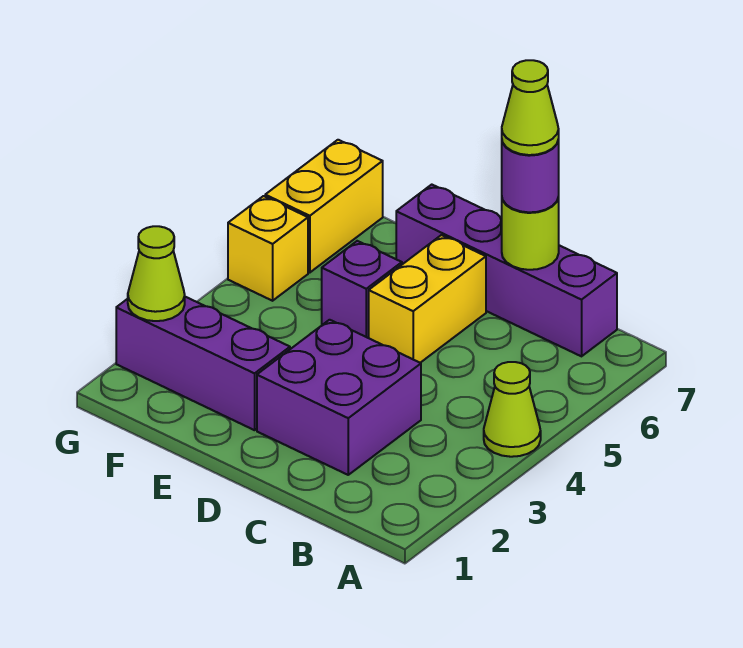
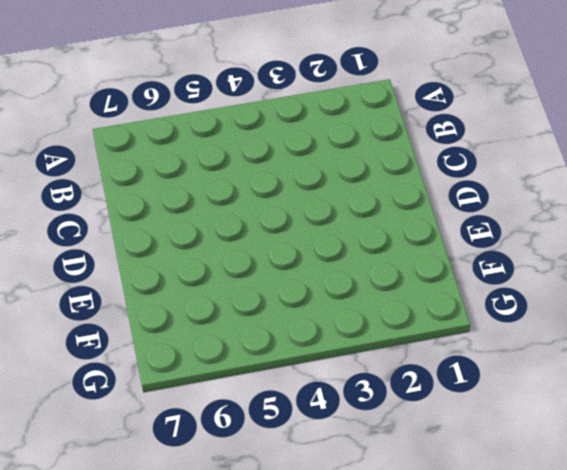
none -> lime cone A4 level 1
none -> purple brick B7:E7 level 1
none -> purple brick C2:D3 level 1

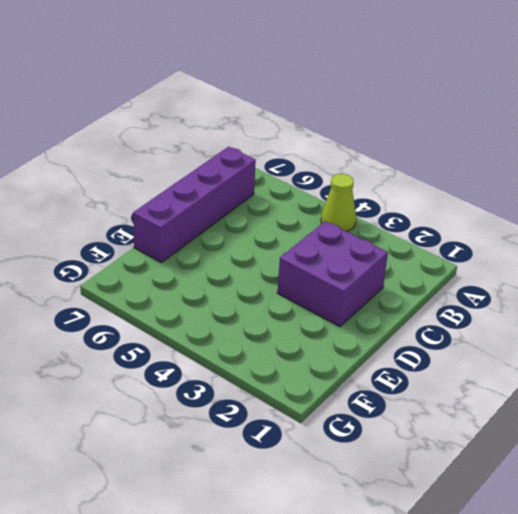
none -> yellow brick D5:D6 level 1
none -> purple brick E2:G2 level 1
none -> purple brick E5 level 1

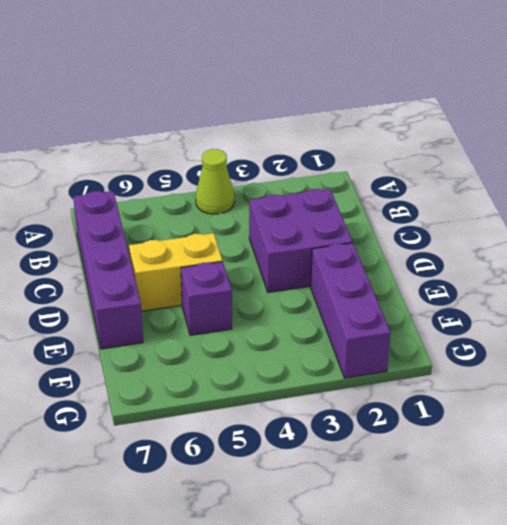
none -> yellow brick G5 level 1
none -> yellow brick G6:G7 level 1
none -> lime round brick C7 level 2

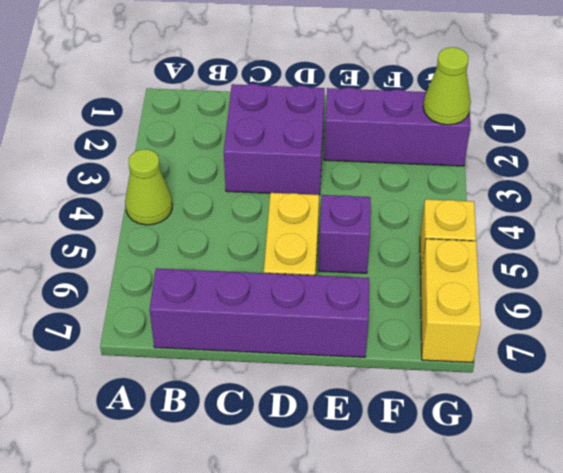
none -> lime round brick C7 level 2
none -> purple round brick C7 level 3
none -> lime cone C7 level 4

